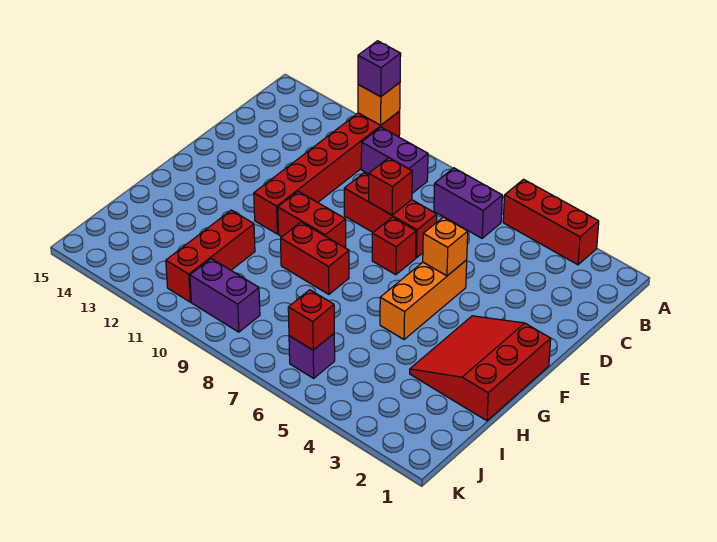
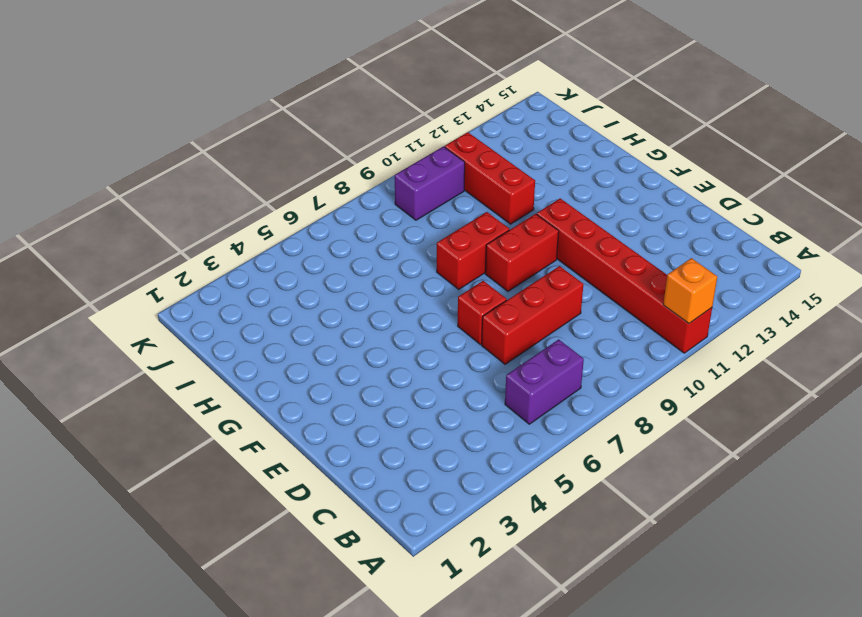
none -> red brick A3:A5 level 1
none -> purple brick B9:B10 level 1
none -> orange brick E5:G5 level 1

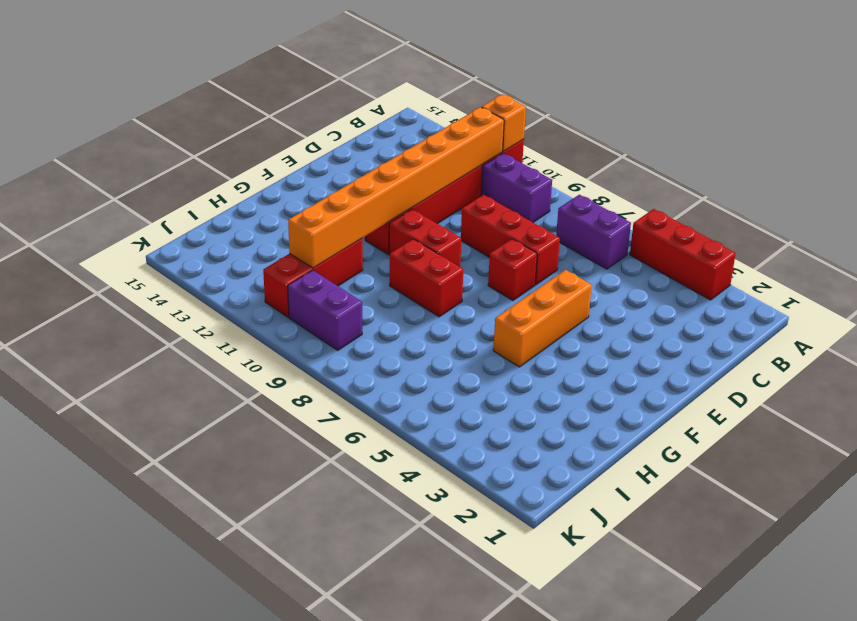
orange brick B11:I11 level 2 -> none
none -> red slope F1:H3 level 1 top 1
none -> purple brick J6 level 1
none -> red brick D8 level 2

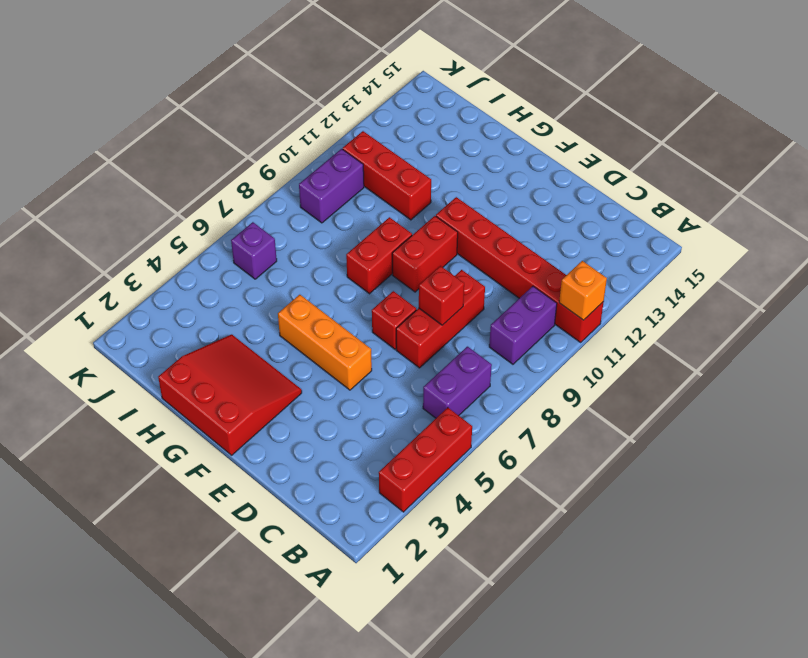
none -> orange brick E5 level 2
none -> red brick J6 level 2
none -> purple brick A11 level 3

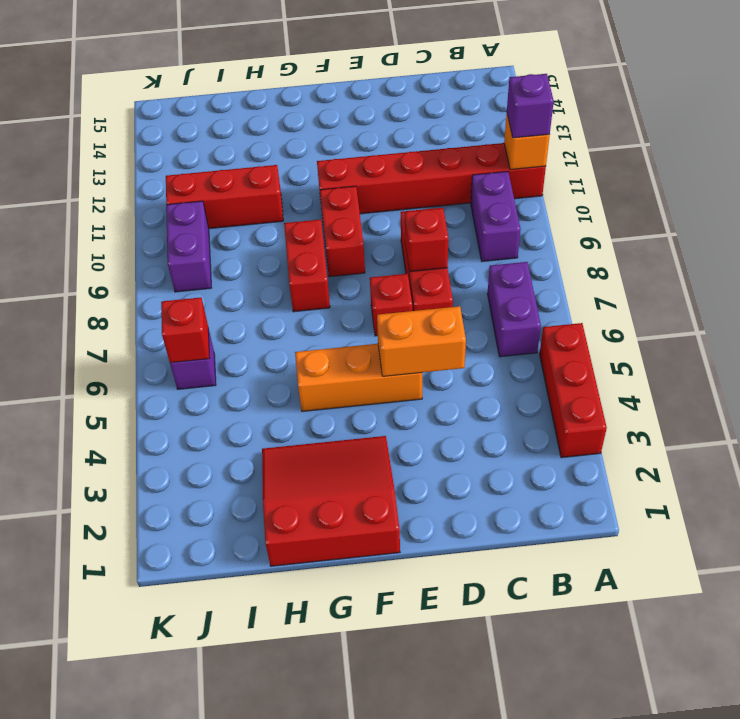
orange brick D5:E5 level 2 -> orange brick E5 level 2

